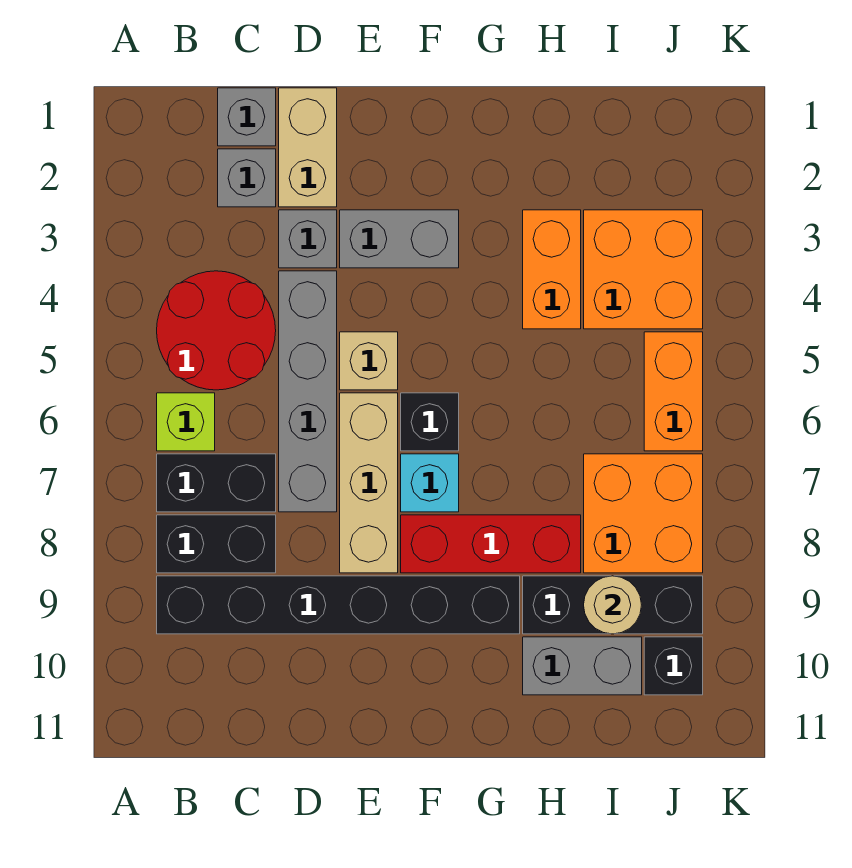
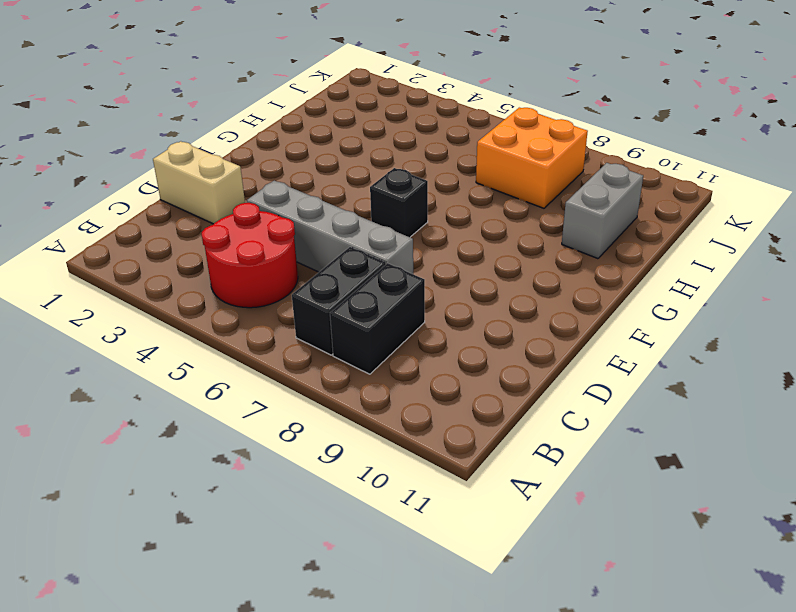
none -> lime brick B6 level 1
none -> black brick B9:G9 level 1
none -> grey brick C1 level 1

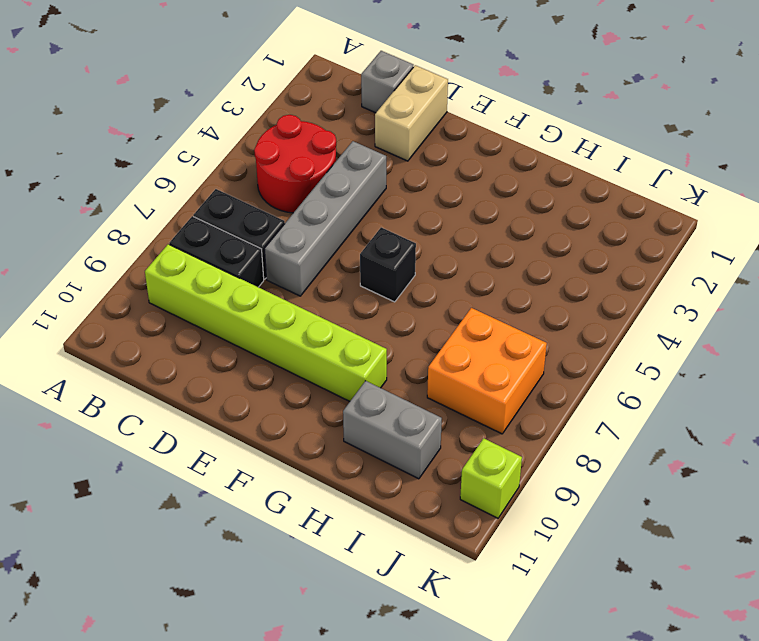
lime brick B9:G9 level 1 -> black brick B9:G9 level 1
lime brick K10 level 1 -> lime brick B6 level 1
none -> grey brick C2 level 1
none -> grey brick D3 level 1
none -> grey brick E3:F3 level 1

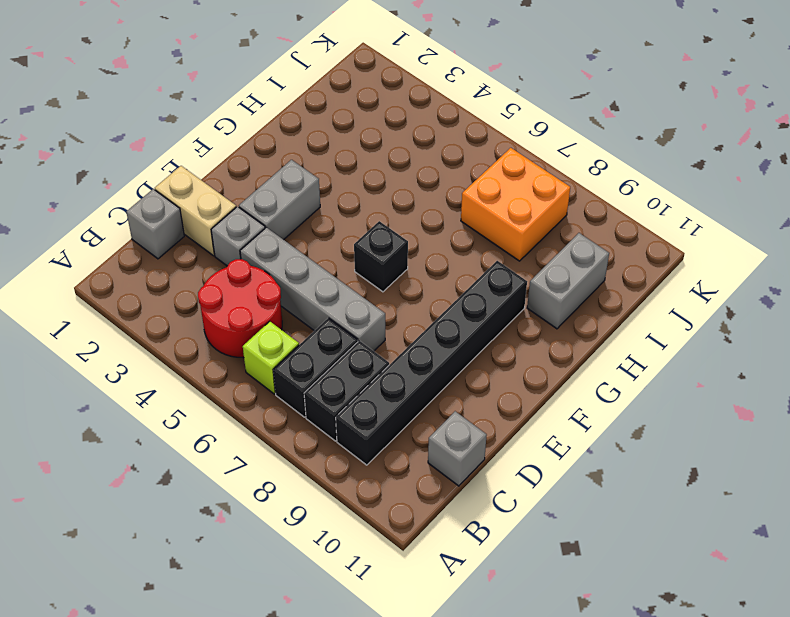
grey brick C11 level 1 -> grey brick C2 level 1
none -> tan brick E5 level 1
none -> tan brick E6:E8 level 1
none -> cyan brick F7 level 1

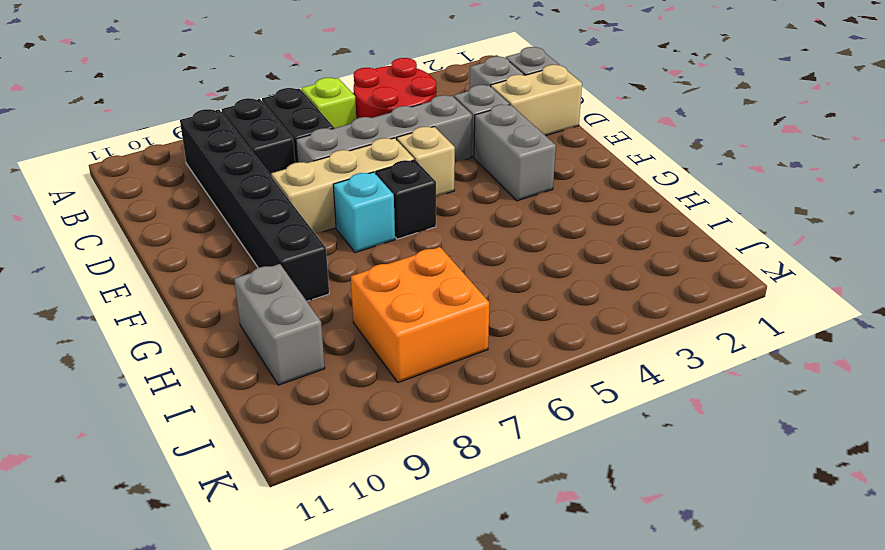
none -> red brick F8:H8 level 1
none -> orange brick H3:H4 level 1
none -> black brick H9:J9 level 1

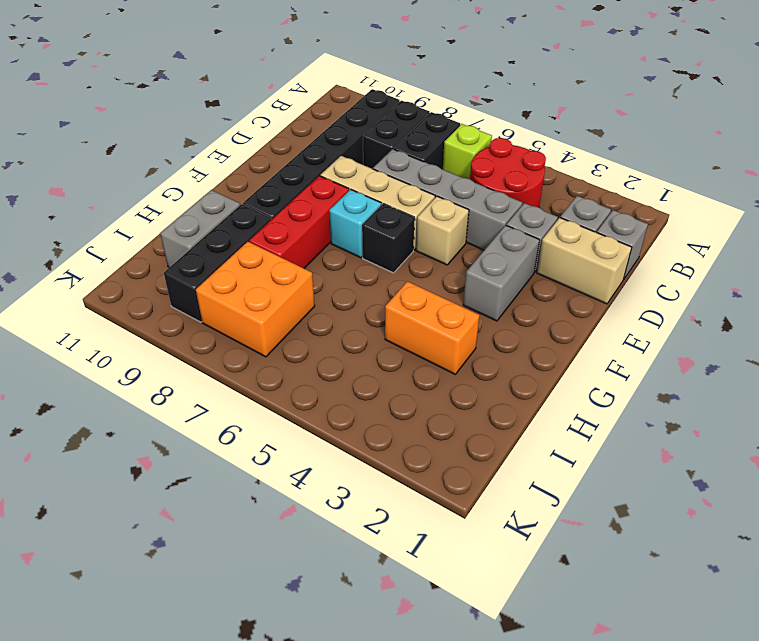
none -> orange brick I3:J4 level 1
none -> orange brick J5:J6 level 1
none -> black brick J10 level 1

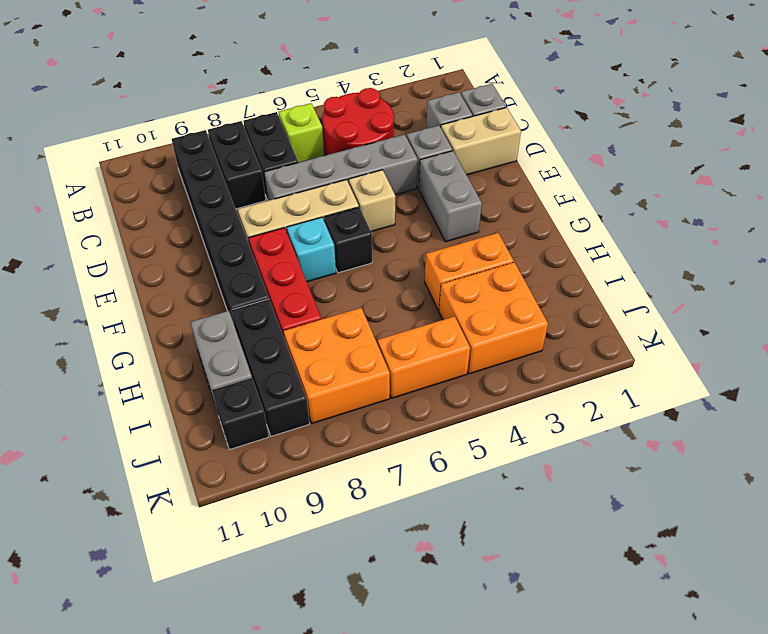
none -> tan round brick I9 level 2

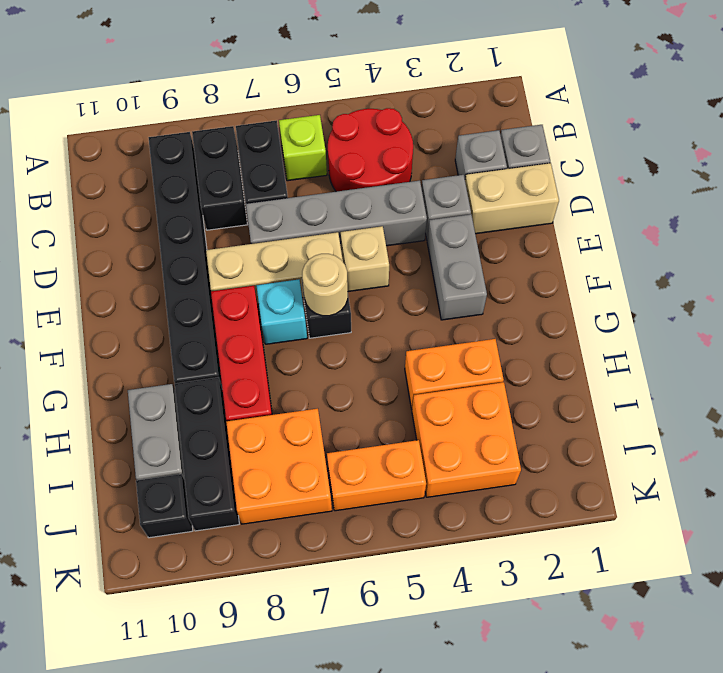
tan round brick F6 level 2 -> tan round brick I9 level 2

